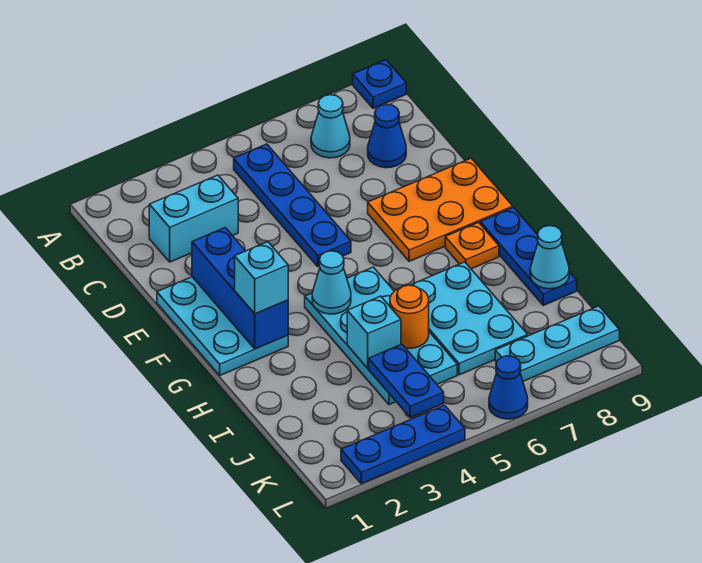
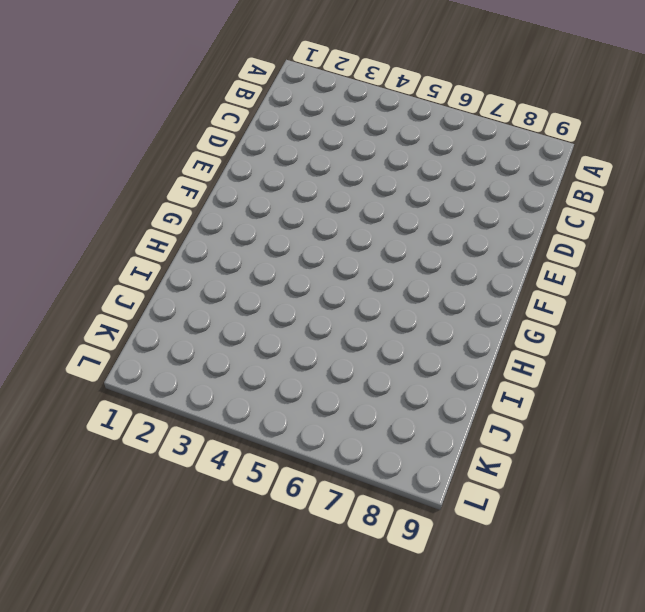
none -> blue plate A9 level 1
none -> blue plate B5:E5 level 1
none -> cyan cone B7 level 1

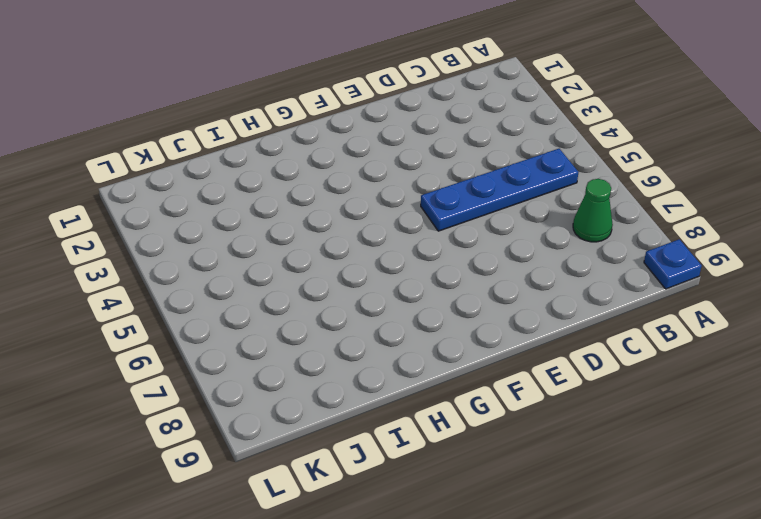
green cone B7 level 1 -> cyan cone B7 level 1
none -> cyan brick C2:C3 level 1
none -> blue cone C8 level 1
none -> cyan plate E1:G2 level 1

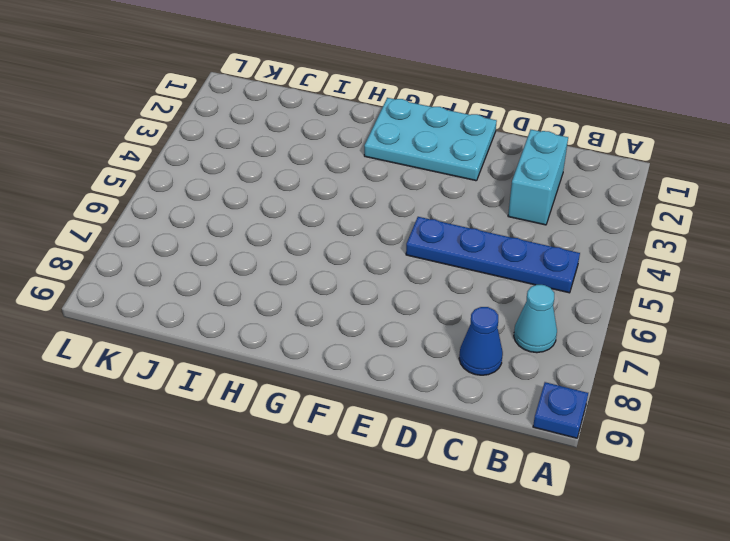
none -> orange plate E7:F9 level 1
none -> cyan plate G4:J5 level 1
none -> orange plate G8 level 1

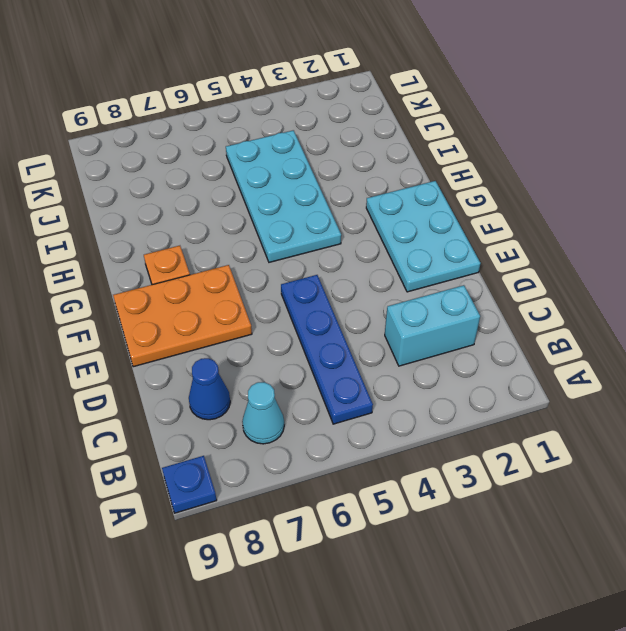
none -> blue plate G9:I9 level 1
none -> cyan plate H6:J7 level 1
none -> cyan plate K7:K9 level 1

